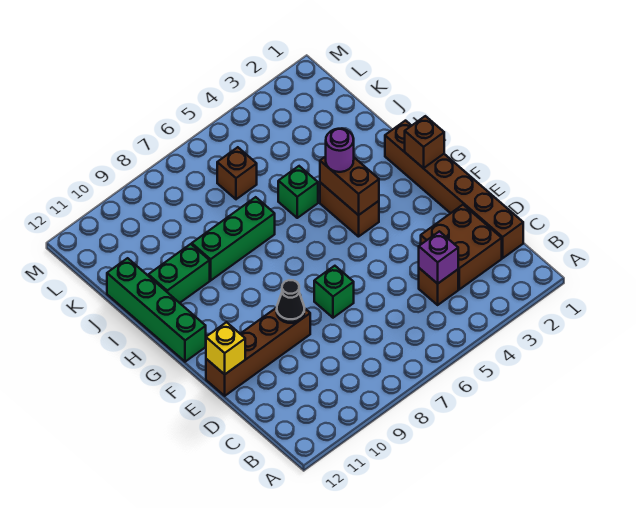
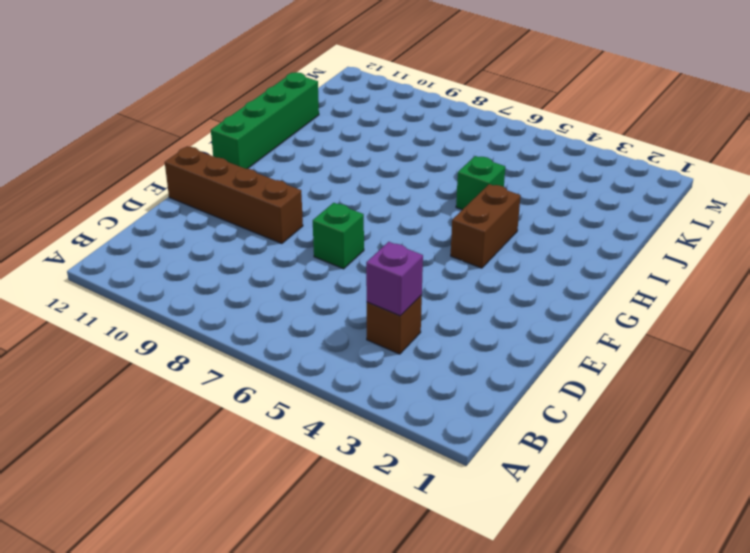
none -> brown brick C1:H1 level 1
none -> brown brick C2:D3 level 1
none -> green brick I7:I9 level 1

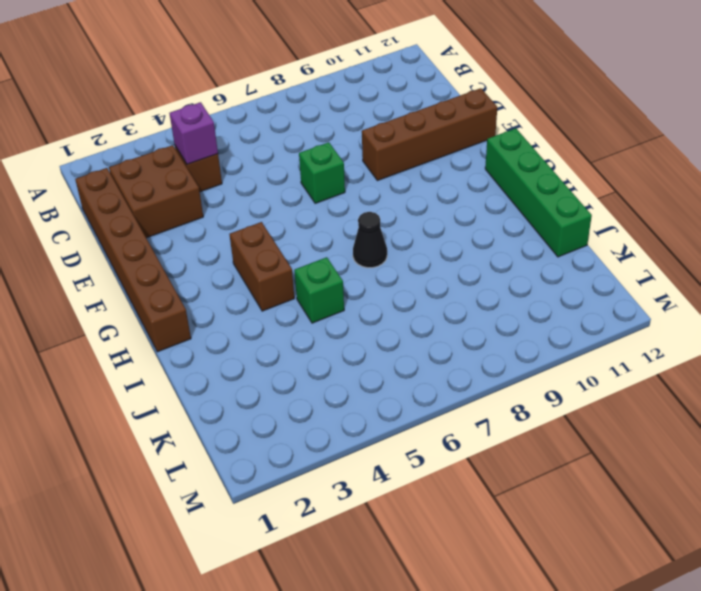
black cone H7 level 1 -> black cone E9 level 2
none -> green brick I7:I9 level 1
none -> green brick I10:I11 level 1
none -> brown brick K6 level 1

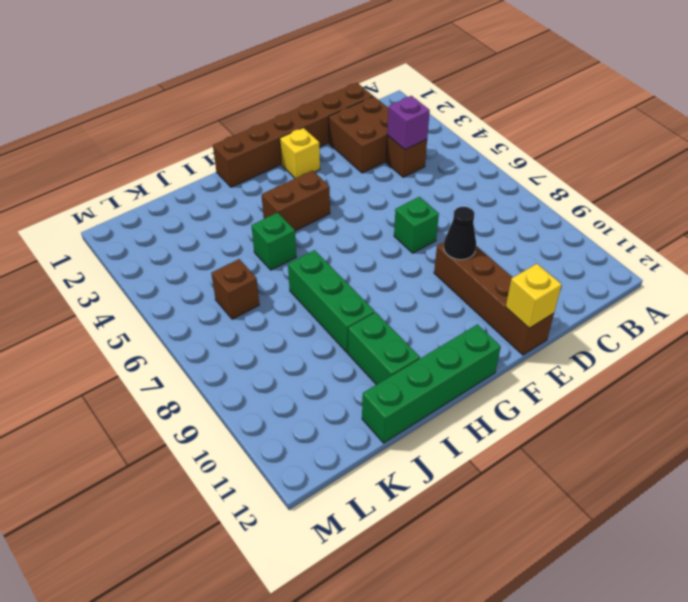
yellow brick F2 level 1 -> none
none -> brown brick G1 level 2
none -> brown brick G4:H4 level 2
none -> purple round brick H4 level 3

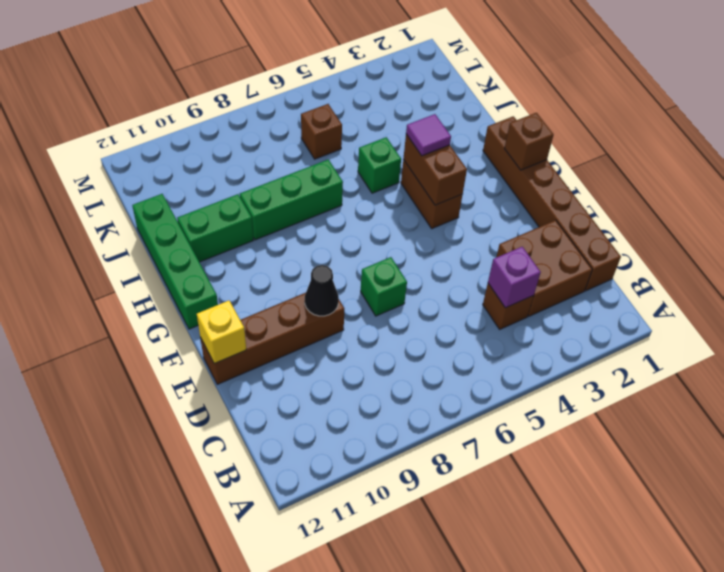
purple tile H4 level 3 -> purple round brick H4 level 3

